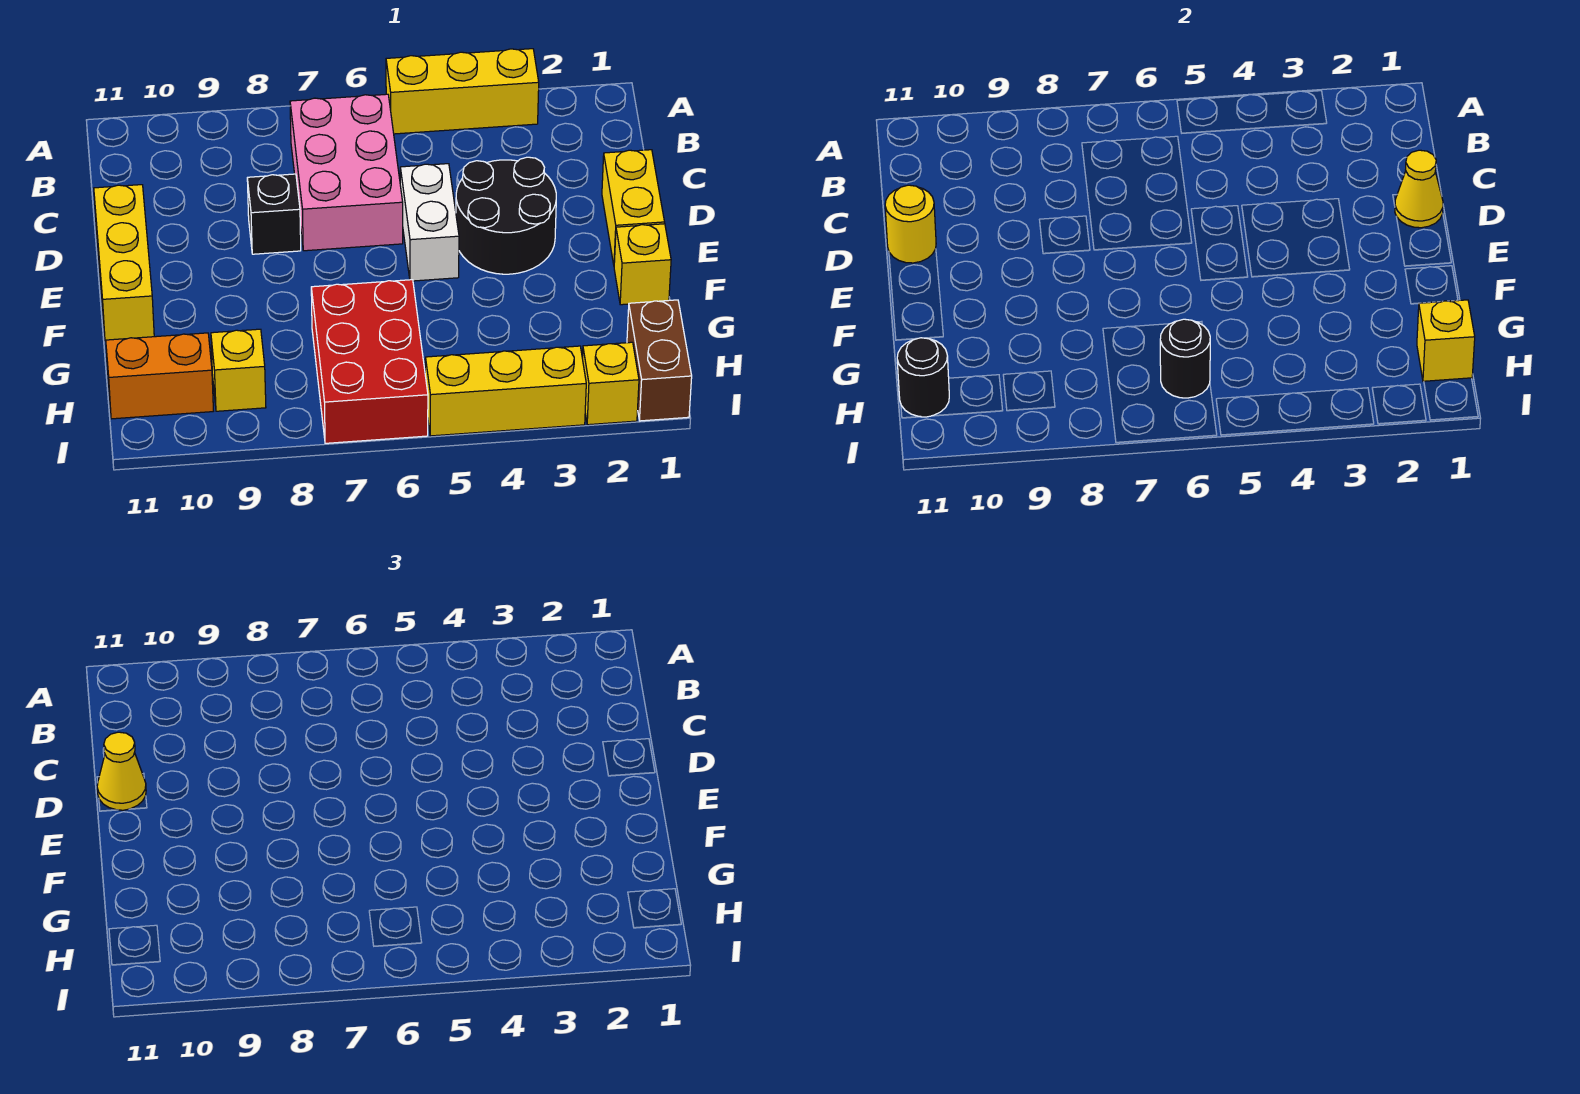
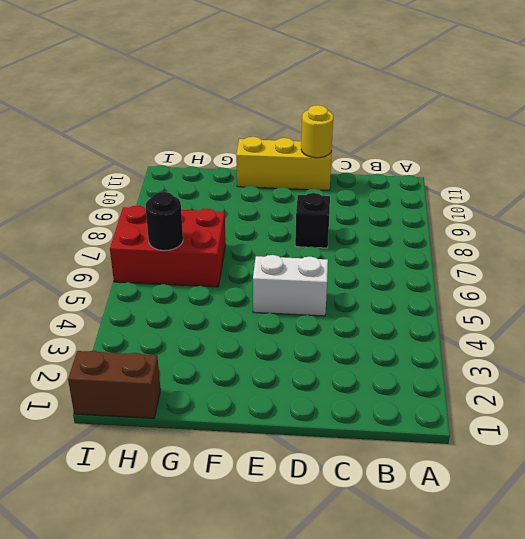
none -> yellow brick A3:A5 level 1
none -> pink brick B6:D7 level 1
none -> yellow brick D1:E1 level 1

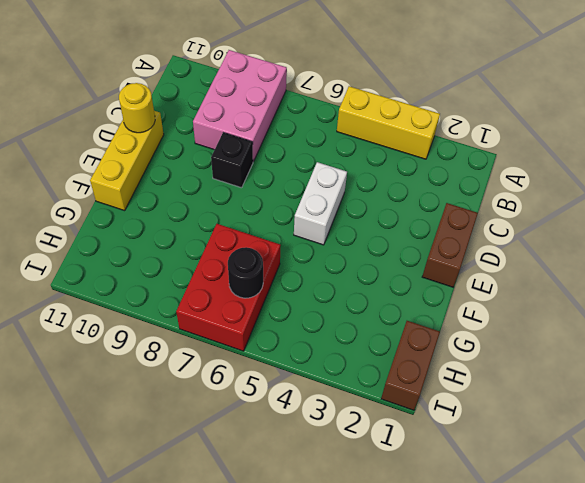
pink brick A8:C9 level 1 -> pink brick B6:D7 level 1
brown brick D1:E1 level 1 -> yellow brick D1:E1 level 1
none -> black round brick D3:E4 level 1
none -> yellow brick F1 level 1
none -> yellow brick H9 level 1

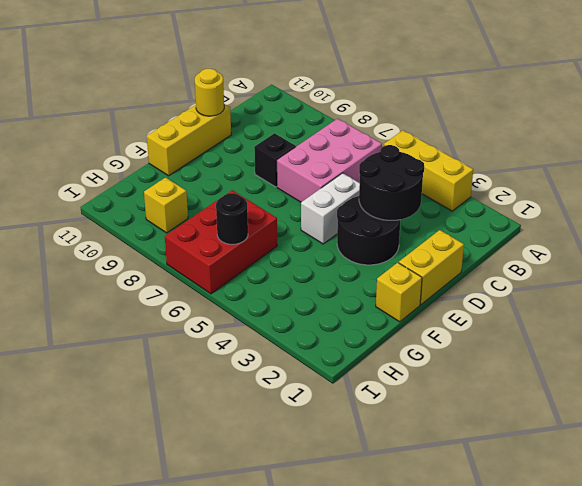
black round brick C3:D4 level 2 -> none
none -> brown brick H1:I1 level 1
none -> orange brick H10:H11 level 1
none -> yellow brick I2 level 1

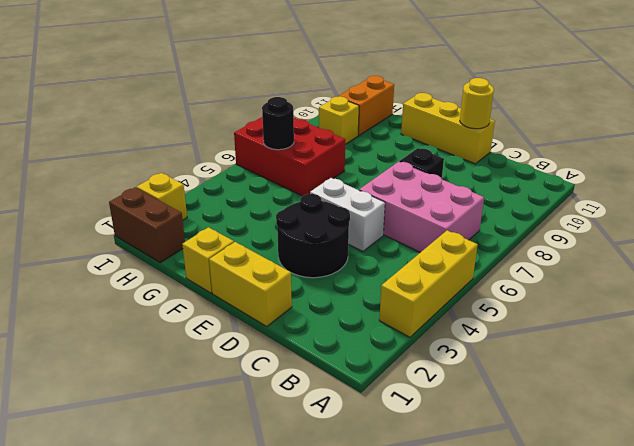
none -> yellow brick I3:I5 level 1
none -> yellow cone D1 level 2
none -> yellow brick H1 level 2

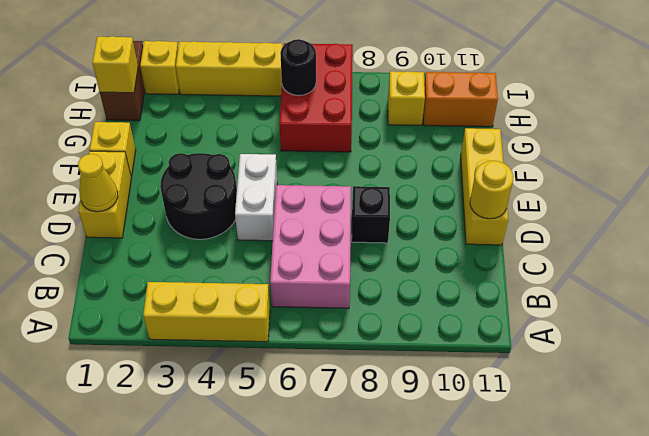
none -> black round brick H11 level 2
none -> yellow cone D11 level 3

